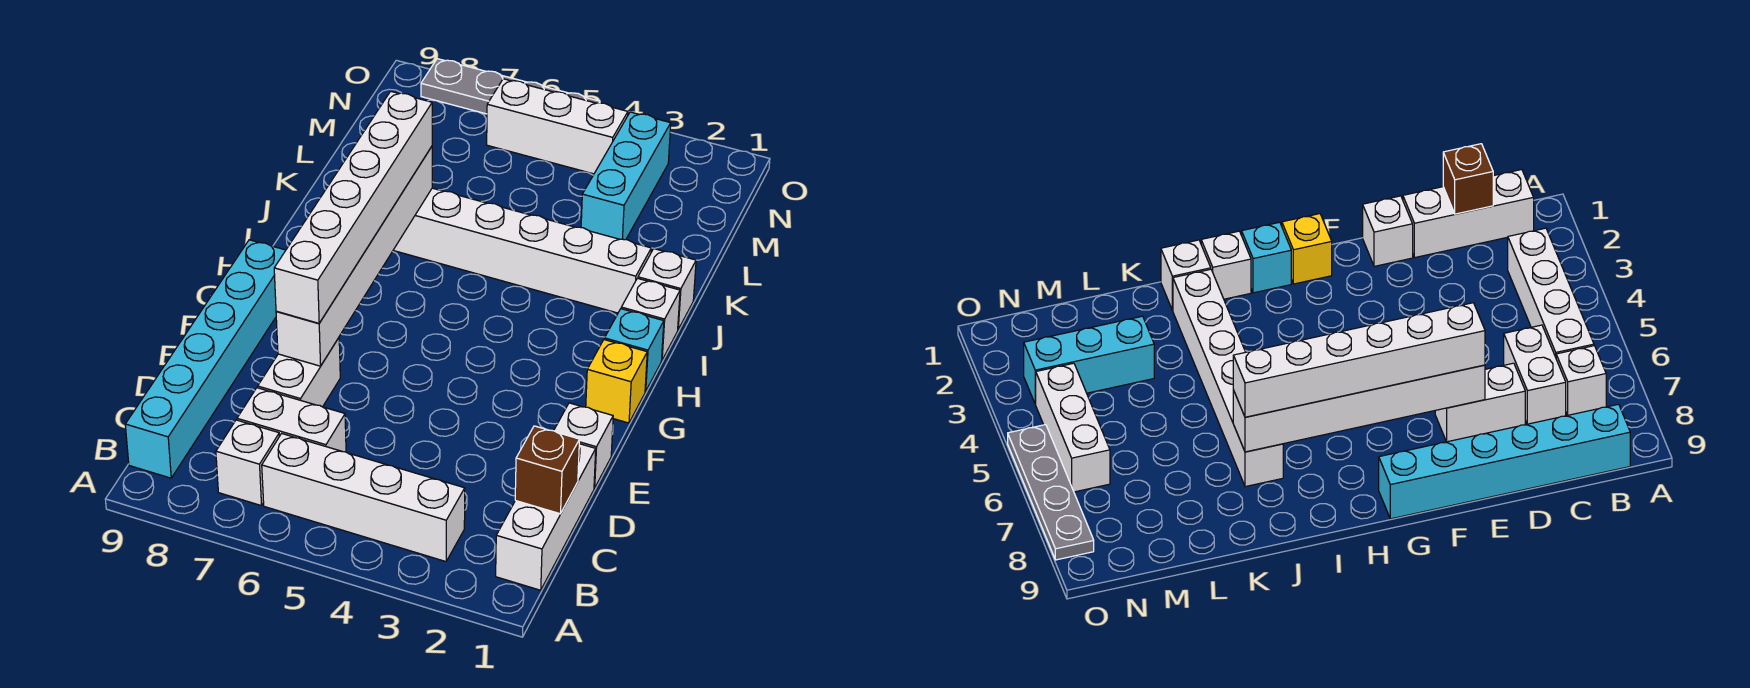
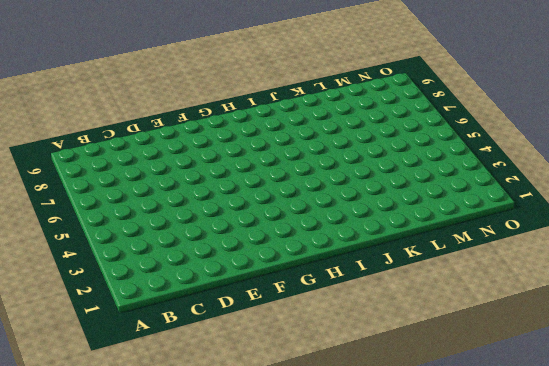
none -> white brick B1:D1 level 1
none -> white brick B3:B6 level 1
none -> white brick B7 level 1

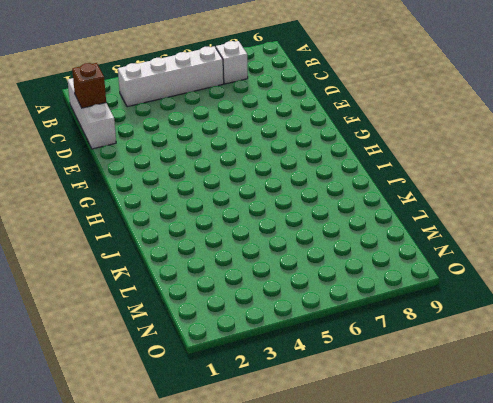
none -> cyan brick B9:G9 level 1
none -> white brick C6:C7 level 1
none -> white brick D7:E7 level 1

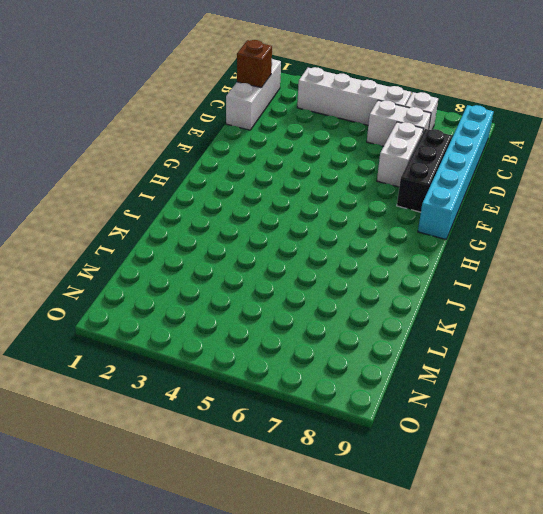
black brick D8:F8 level 1 -> none
none -> white brick E1 level 1
none -> yellow brick G1 level 1
none -> cyan brick H1 level 1

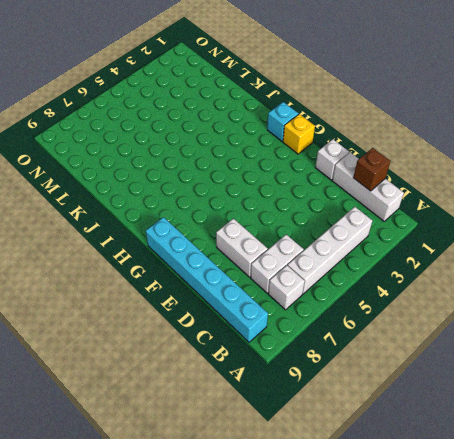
none -> white brick I1 level 1
none -> white brick J1 level 1
none -> white brick J2:J7 level 1

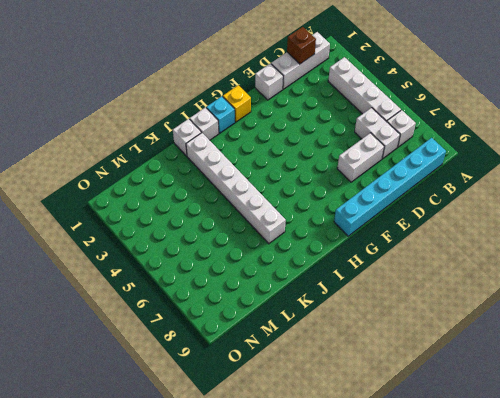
none -> cyan brick L3:N3 level 1
none -> white brick N4:N6 level 1
none -> grey plate O5:O8 level 1

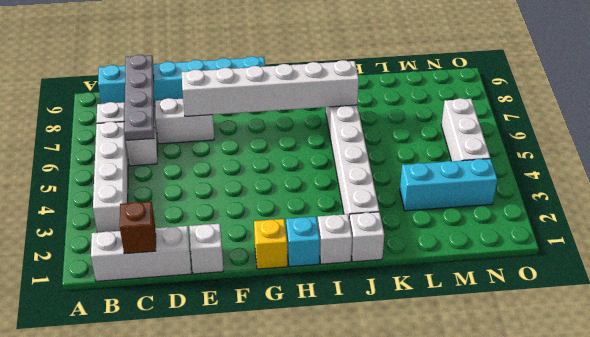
grey plate C6:C9 level 2 -> grey plate O5:O8 level 1
none -> white brick E7:J7 level 3

